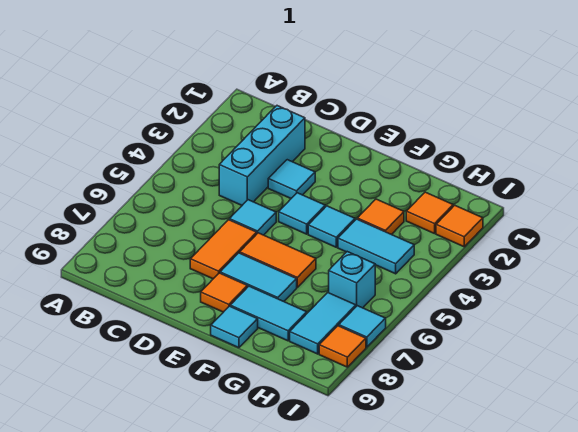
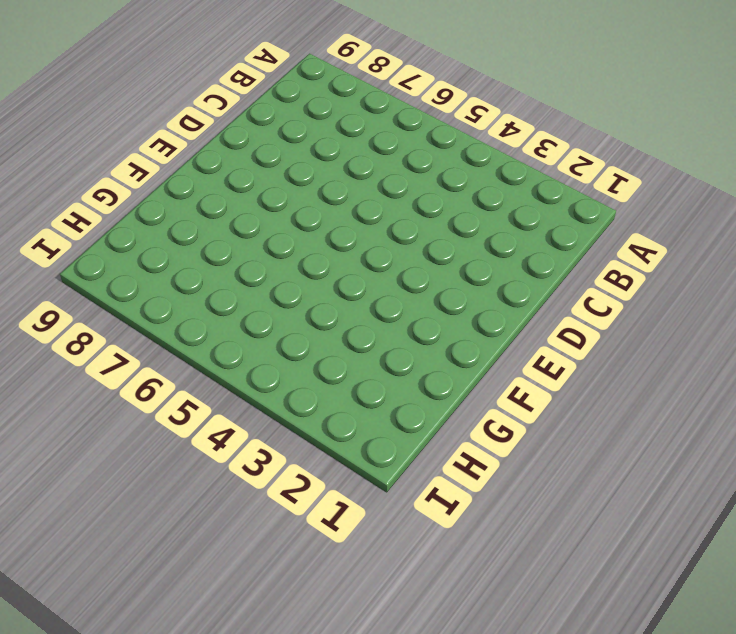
none -> cyan brick C2:C4 level 1
none -> cyan tile D3 level 1
none -> cyan tile D5 level 1

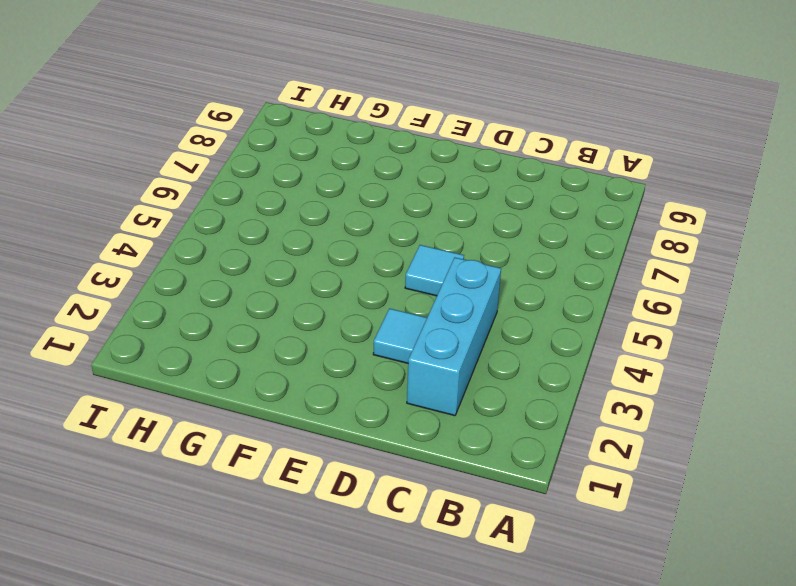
none -> orange tile D6:D7 level 1
none -> cyan tile E4 level 1
none -> orange tile E6:F6 level 1

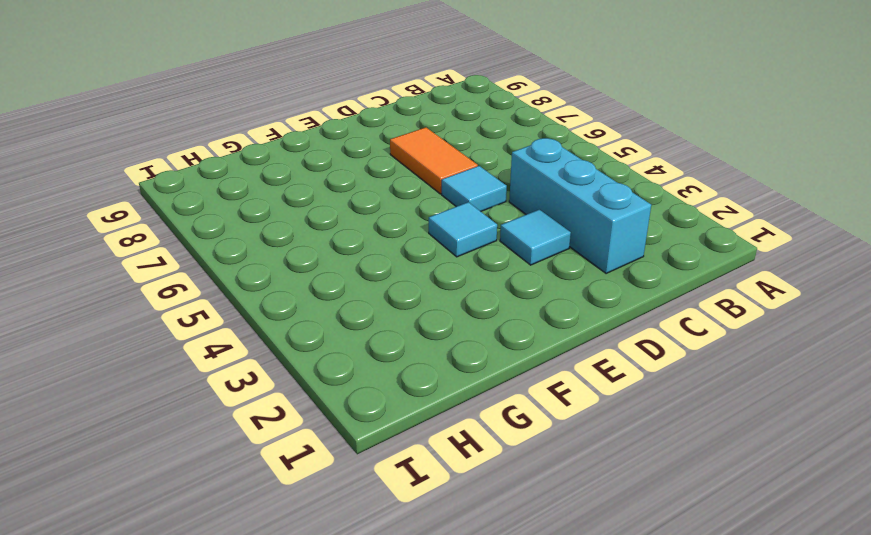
none -> orange tile E6:F6 level 1
none -> cyan tile E7:F7 level 1
none -> orange tile E8 level 1

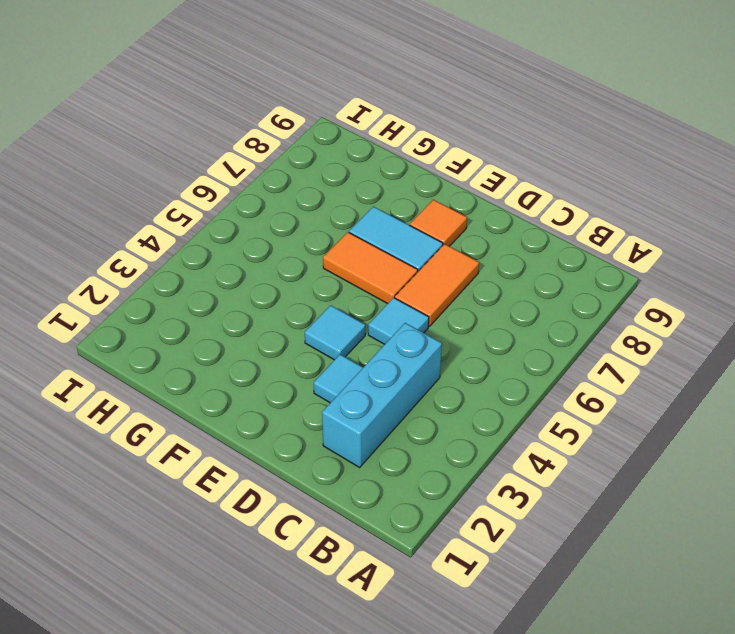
none -> cyan tile F4 level 1
none -> cyan tile F8:G8 level 1
none -> cyan tile F9 level 1

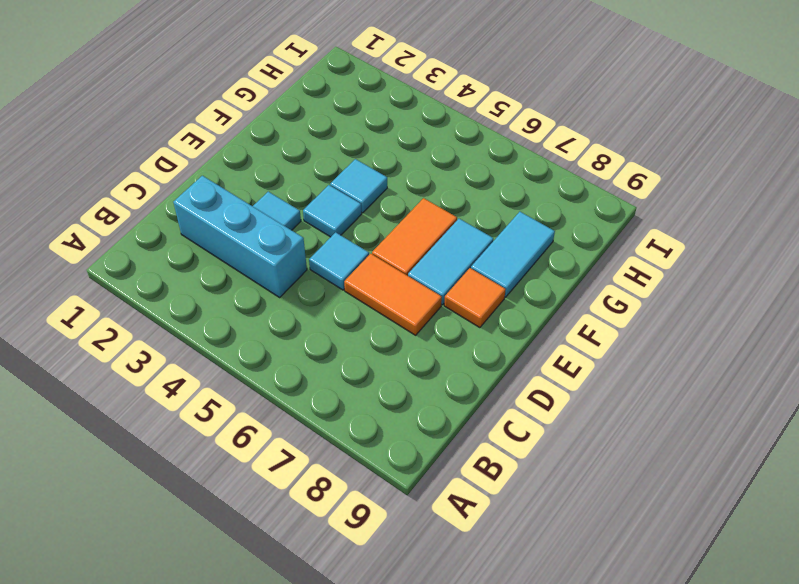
none -> cyan tile F9 level 1
none -> orange tile G3 level 1
none -> cyan tile G4:H4 level 1

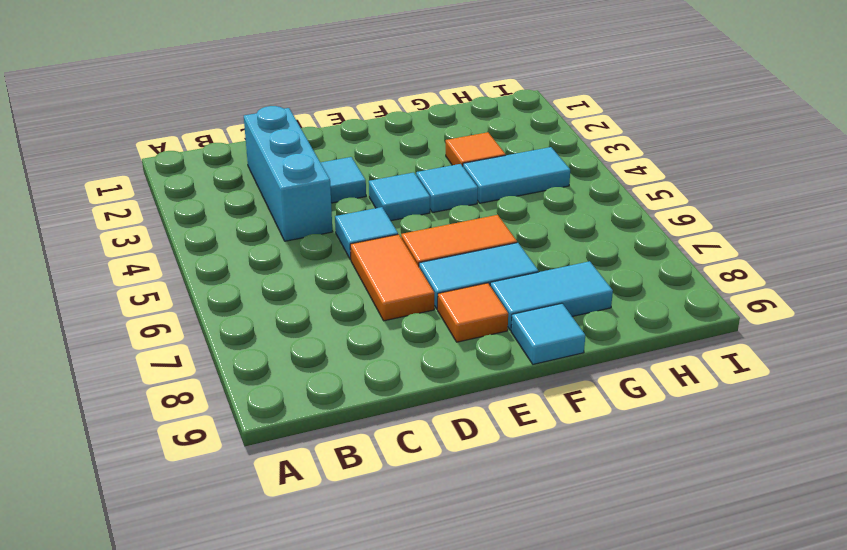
none -> orange tile H2 level 1
none -> cyan brick H6 level 1
none -> cyan tile H7:H8 level 1

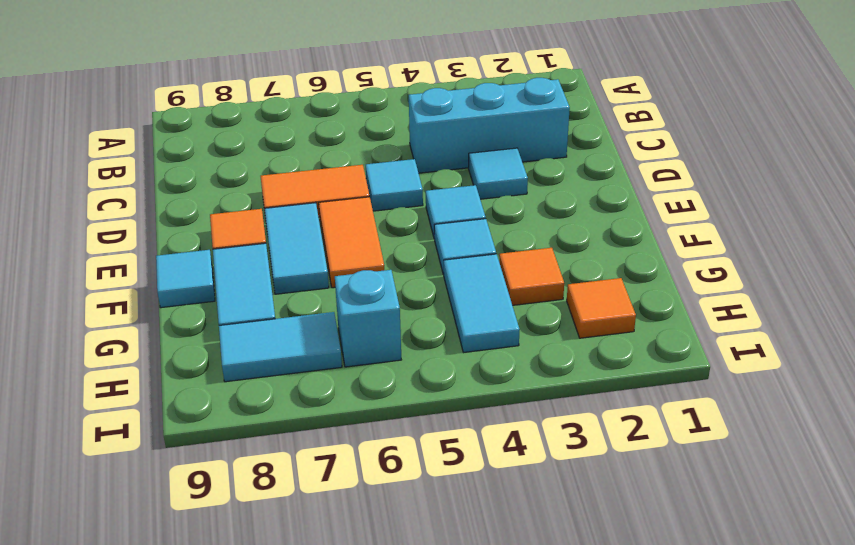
none -> orange tile I2 level 1
none -> cyan tile I7 level 1
none -> orange tile I8 level 1

